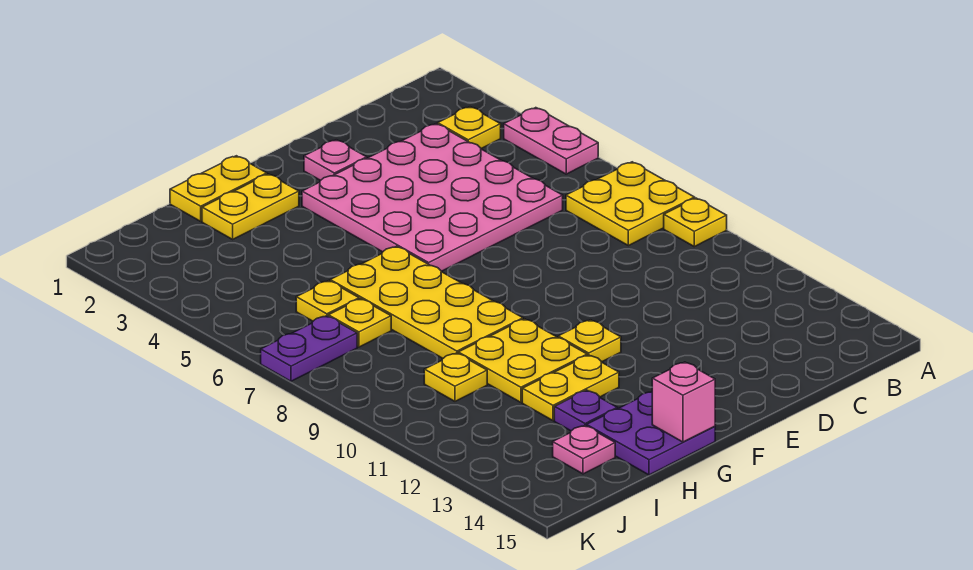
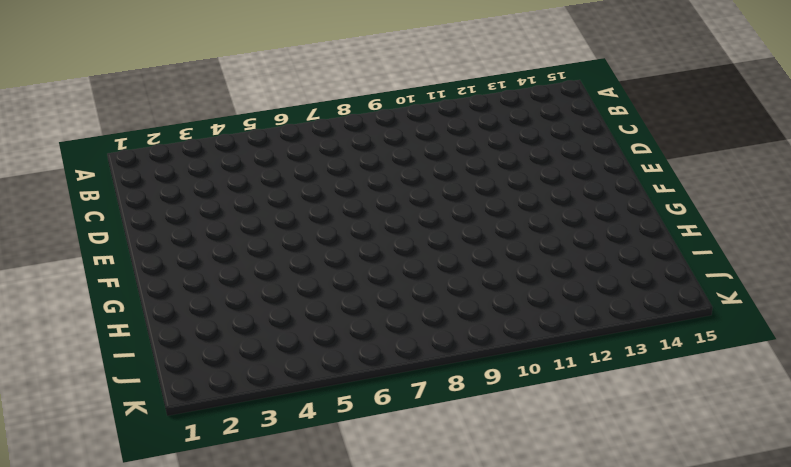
none -> pink plate A4:A5 level 1
none -> yellow plate A7:B8 level 1
none -> yellow plate A9 level 1

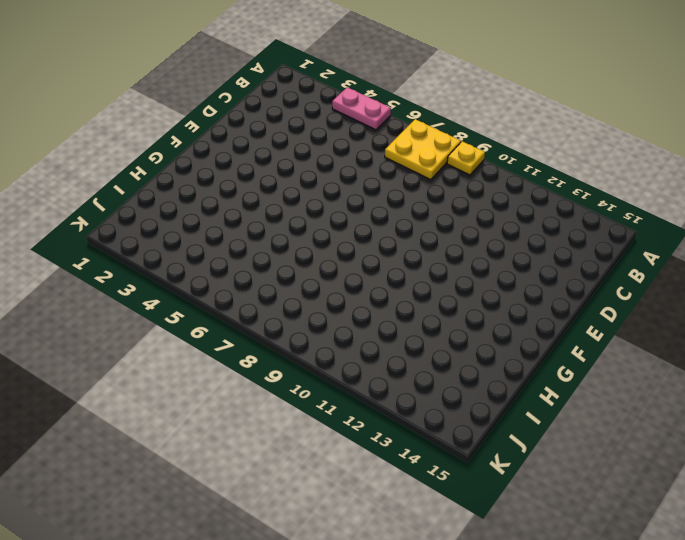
none -> yellow plate B3 level 1
none -> pink plate C3:F6 level 1
none -> pink plate E2 level 1

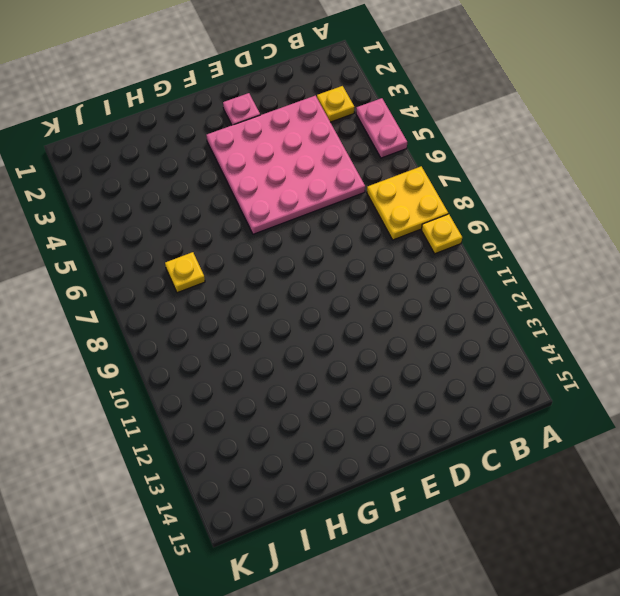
none -> yellow plate F11 level 1
none -> yellow plate G1:H1 level 1
none -> yellow plate G2:H2 level 1

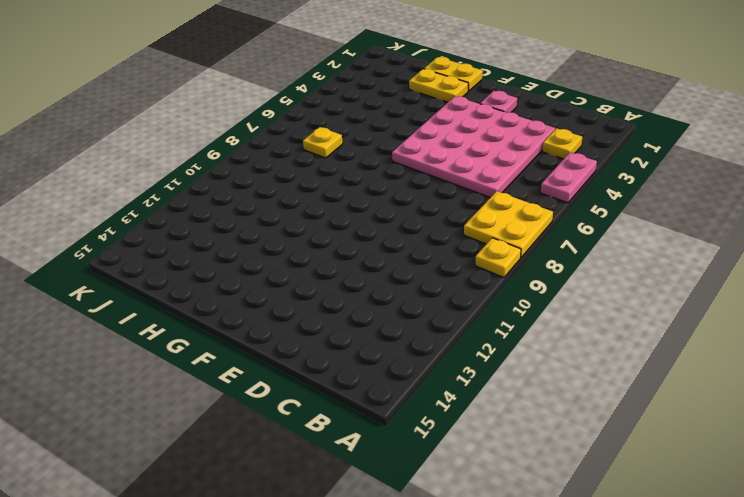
none -> yellow plate F11 level 1
none -> yellow plate G6:H9 level 1
none -> yellow plate G10:H11 level 1

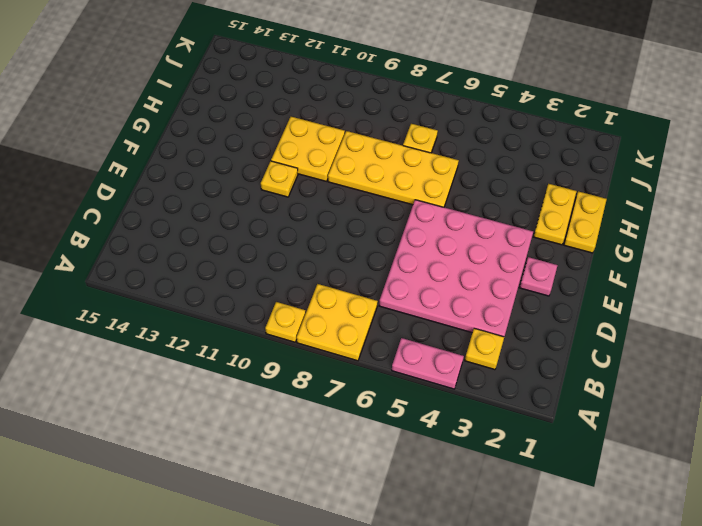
none -> yellow plate G12:H12 level 1
none -> purple plate G14:H15 level 1
none -> purple plate H13 level 1

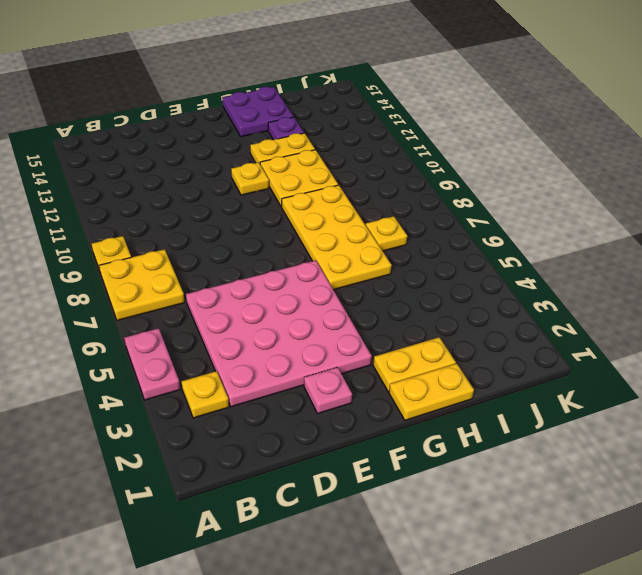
none -> yellow plate I6 level 1
none -> yellow plate I10 level 1
none -> pink plate I14 level 1

